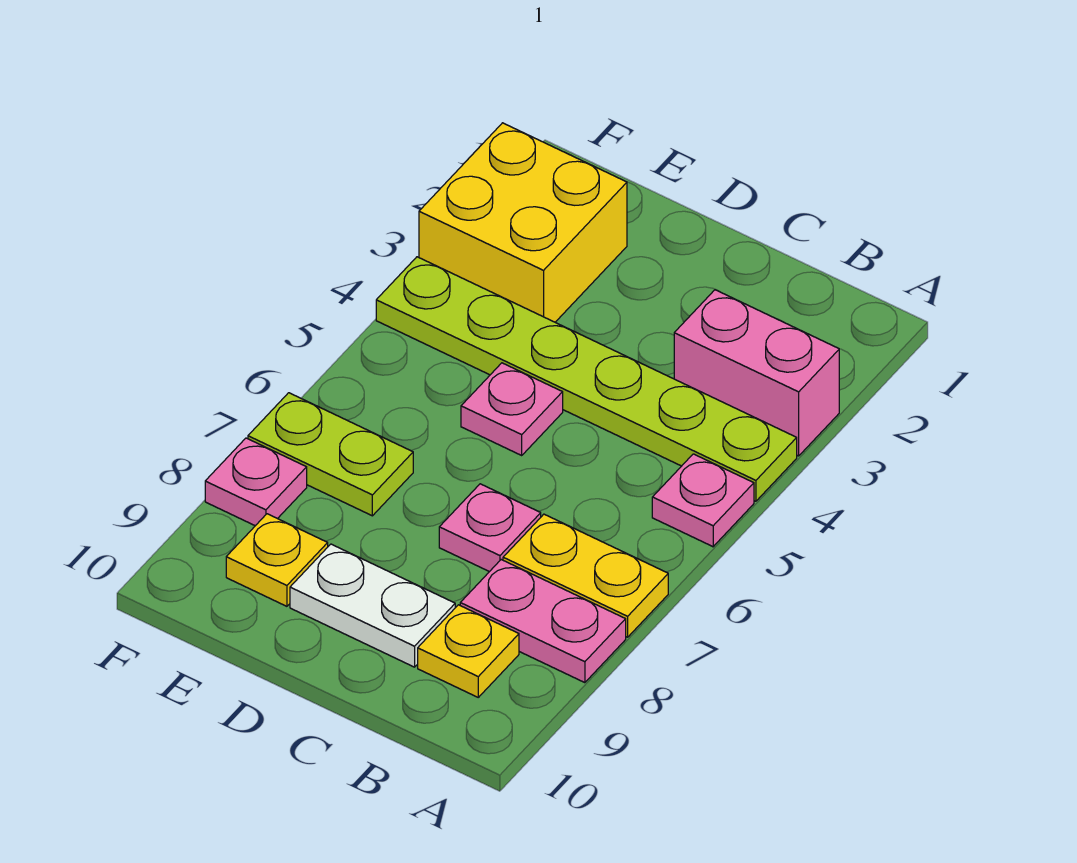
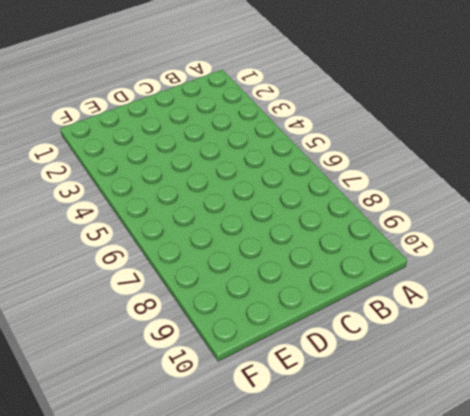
none -> pink brick A3:B3 level 1
none -> lime plate A4:F4 level 1
none -> pink plate A5 level 1

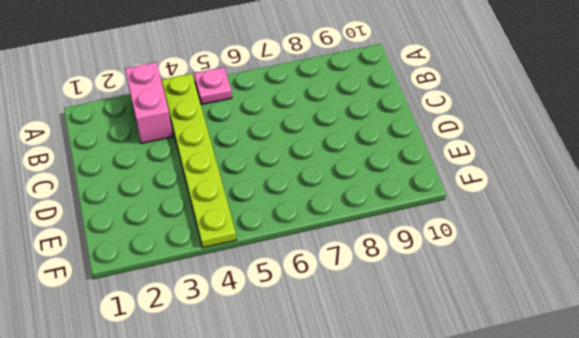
none -> yellow plate A7:B7 level 1
none -> pink plate A8:B8 level 1
none -> yellow plate B9 level 1

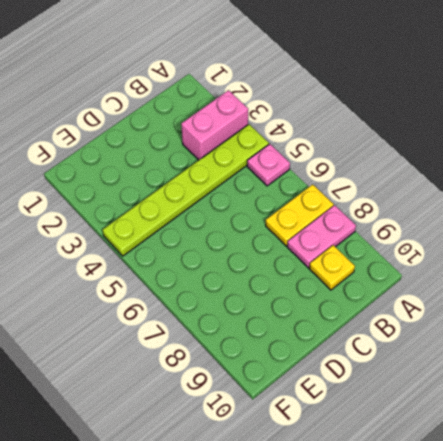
none -> pink plate C7 level 1
none -> white plate C9:D9 level 1
none -> pink plate D5 level 1

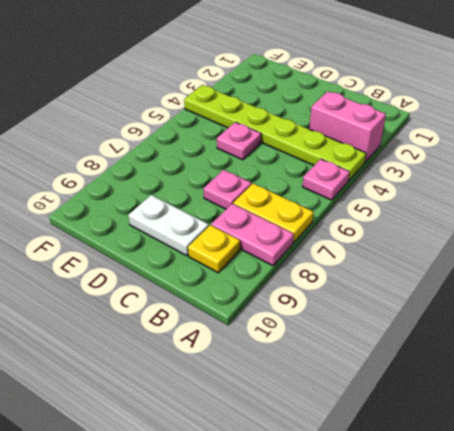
none -> yellow brick E2:F3 level 1
none -> lime plate E7:F7 level 1
none -> yellow plate E9 level 1

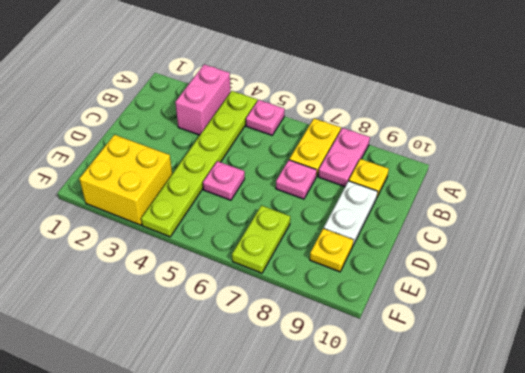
none -> pink plate F8 level 1

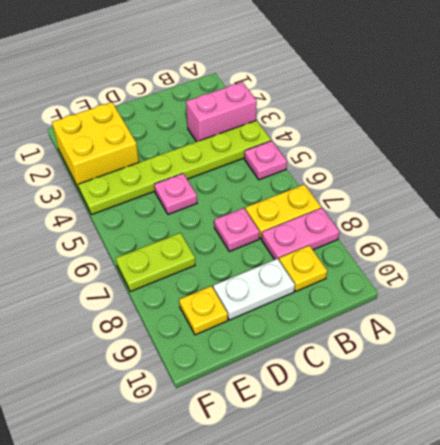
none -> pink plate F8 level 1

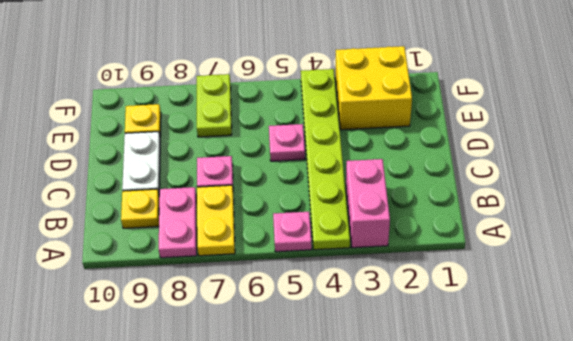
none -> pink plate F8 level 1

